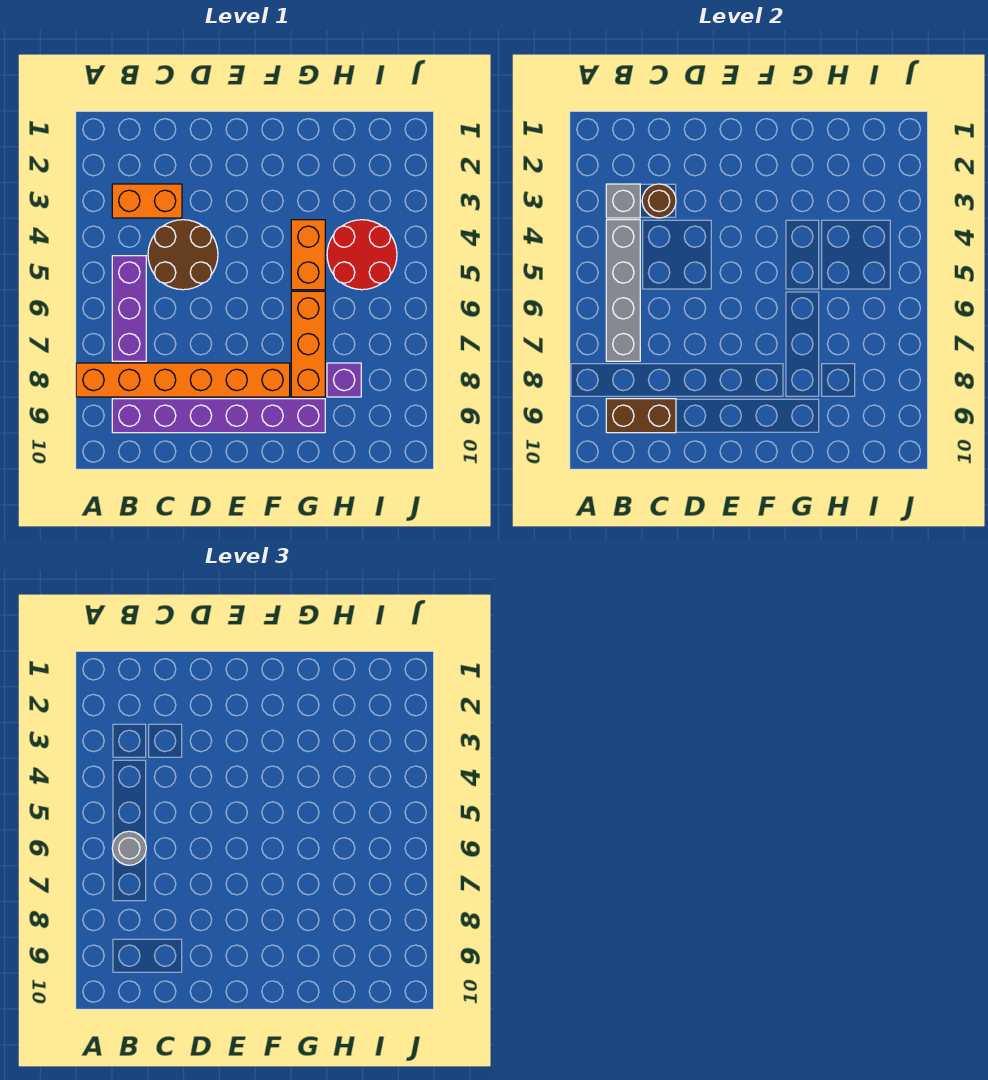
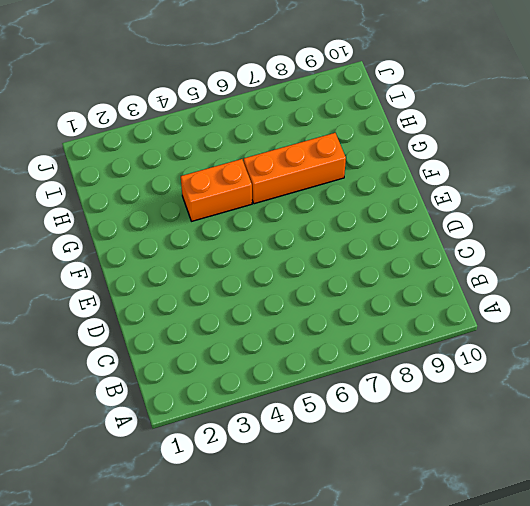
none -> orange brick A8:F8 level 1
none -> orange brick B3:C3 level 1
none -> purple brick B5:B7 level 1

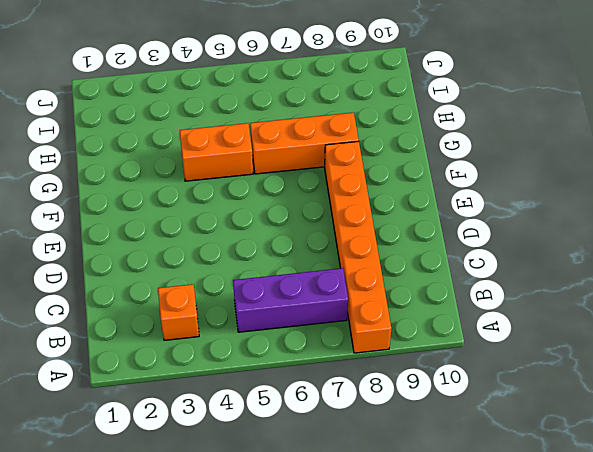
orange brick B3 level 1 -> orange brick B3:C3 level 1
none -> purple brick B9:G9 level 1
none -> brown round brick C4:D5 level 1
none -> red round brick H4:I5 level 1

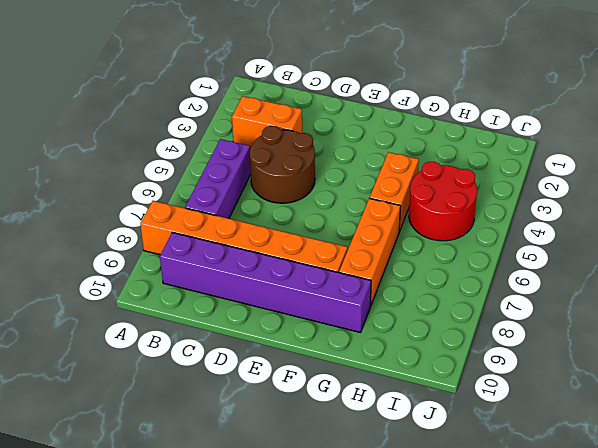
none -> purple brick H8 level 1
none -> grey brick B3 level 2
none -> grey brick B4:B7 level 2

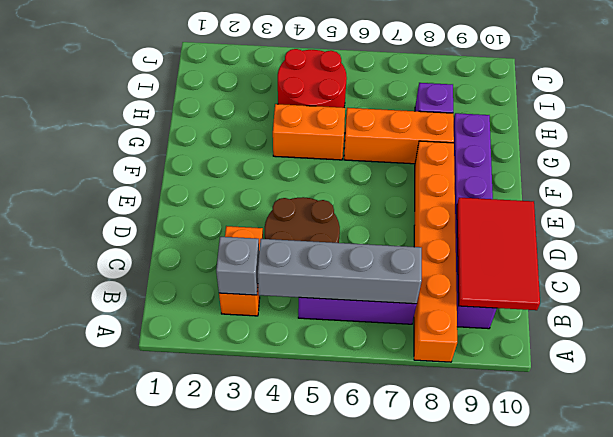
red tile B9:D10 level 2 -> brown brick B9:C9 level 2
none -> brown round brick C3 level 2
none -> grey round brick B6 level 3

